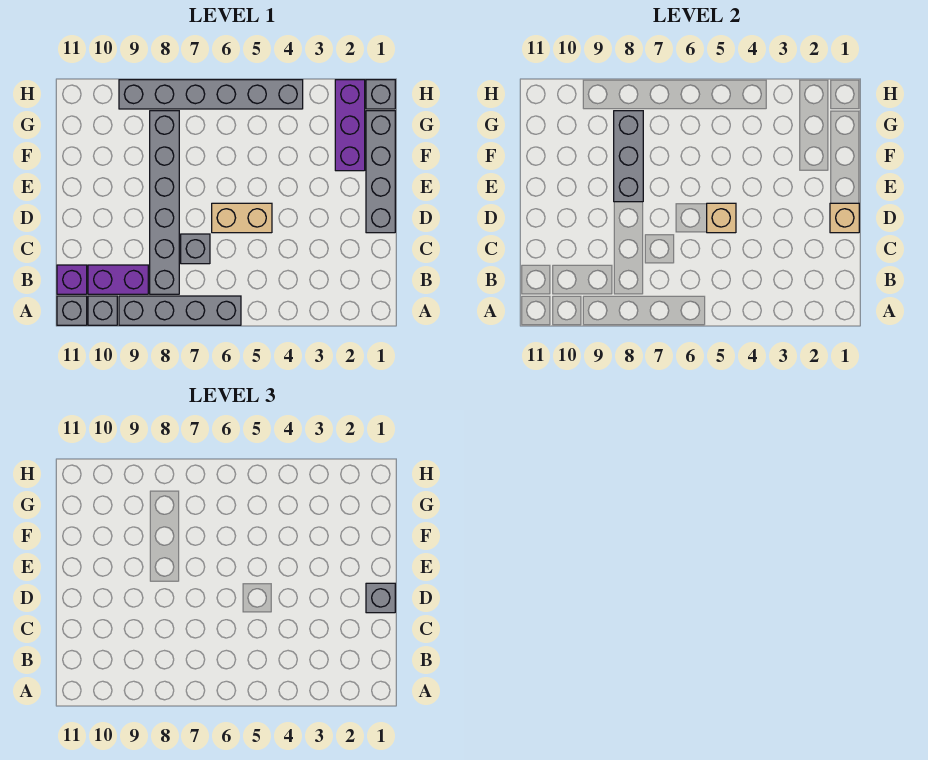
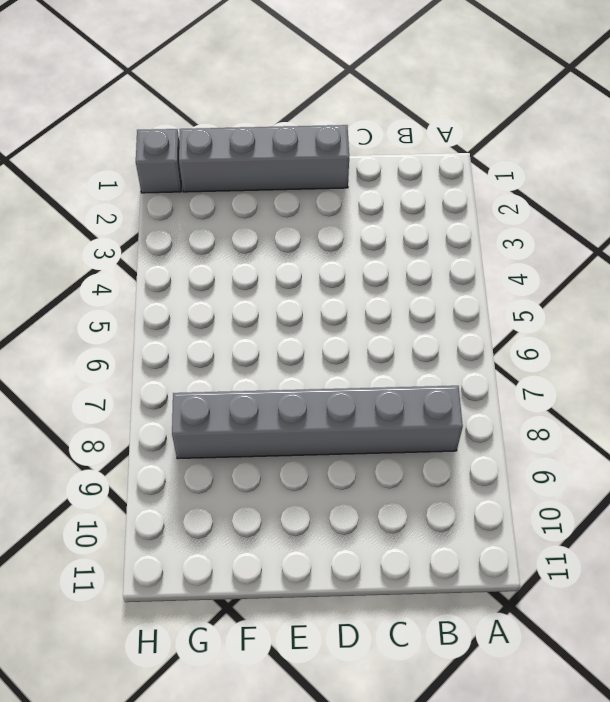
none -> grey brick A6:A9 level 1
none -> grey brick A10 level 1
none -> grey brick A11 level 1

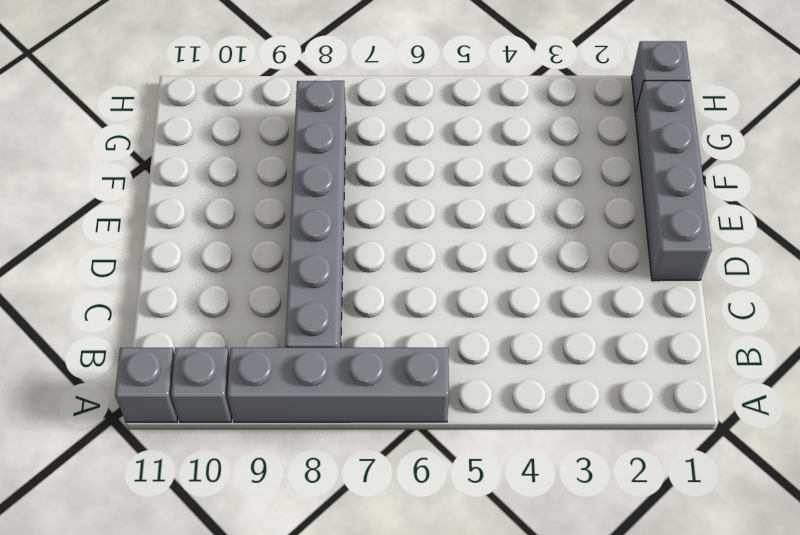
none -> purple brick B9:B10 level 1
none -> purple brick B11 level 1
none -> grey brick C7 level 1

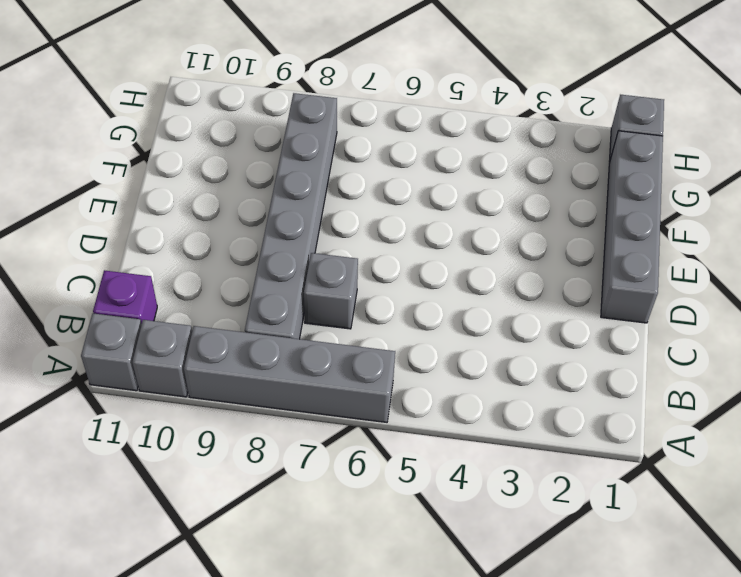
none -> purple brick B9:B10 level 1
none -> tan brick D5:D6 level 1
none -> purple brick F2:H2 level 1

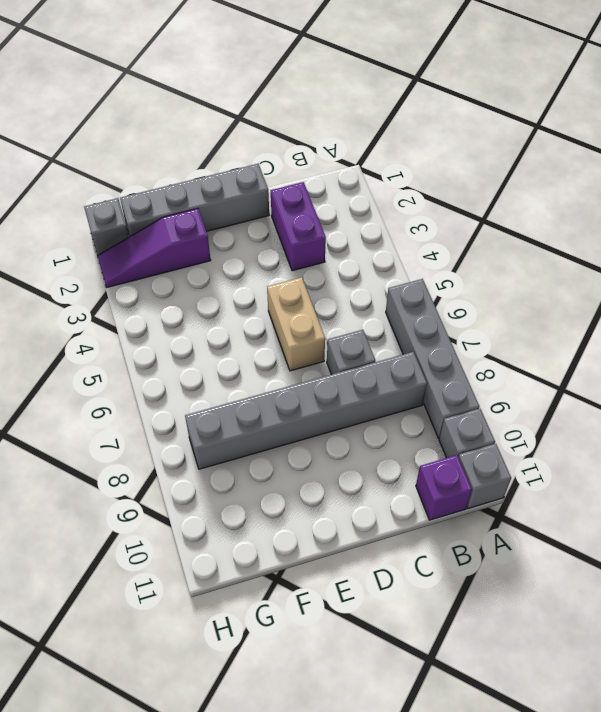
purple brick C2:C3 level 1 -> purple brick B9:B10 level 1
purple slope F2:H2 level 1 top F -> purple brick F2:H2 level 1
none -> grey brick H4:H9 level 1
none -> tan brick D1 level 2
none -> tan brick D5 level 2

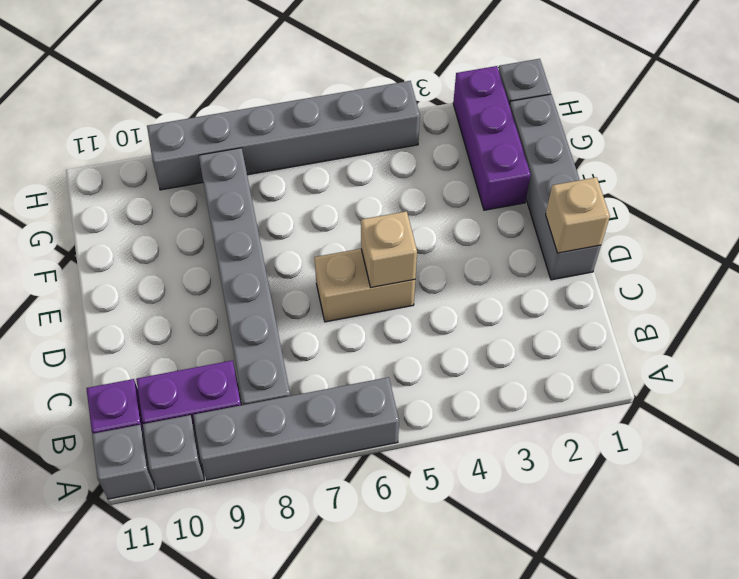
none -> grey brick C7 level 1
none -> grey brick E8:G8 level 2
none -> grey brick D1 level 3

